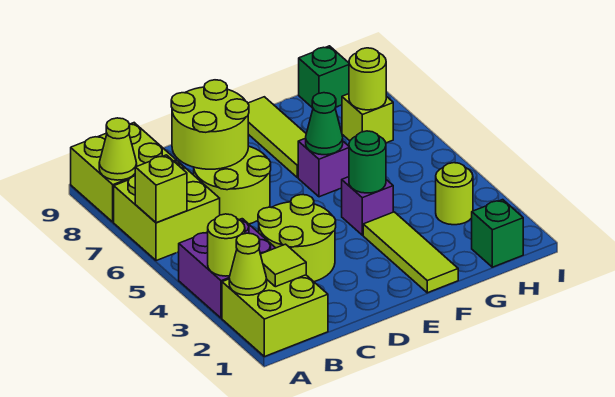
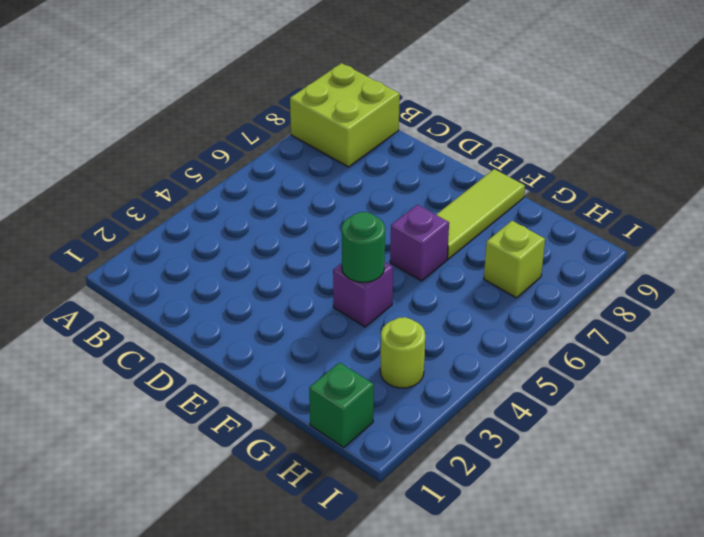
none -> lime brick A1:B2 level 1
none -> purple brick A3:B4 level 1
none -> lime brick A6:B7 level 1

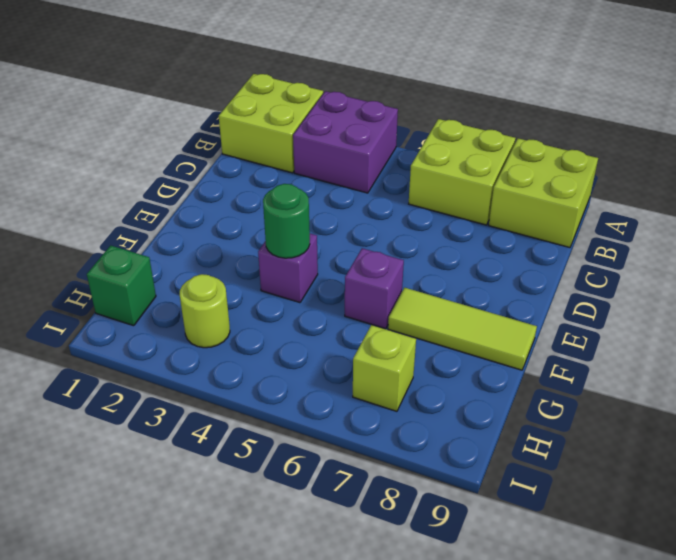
none -> lime round brick C3:D4 level 1
none -> lime round brick C6:D7 level 1
none -> lime tile F1:F3 level 1

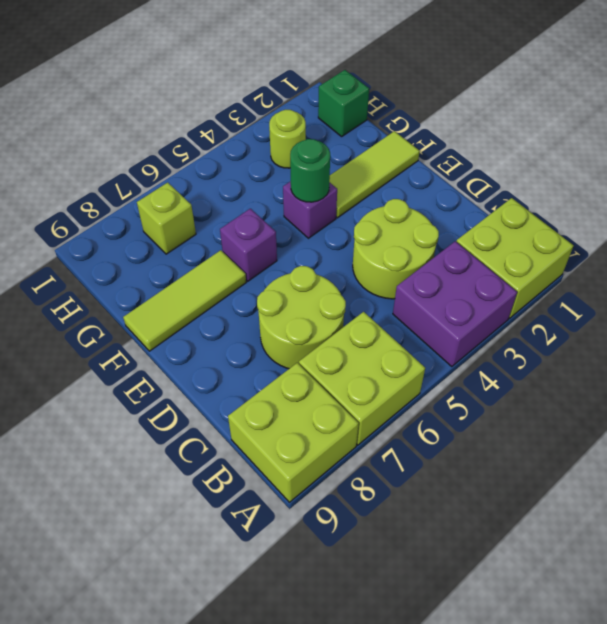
none -> green brick H9 level 1
none -> lime cone A2 level 2
none -> lime round brick A3 level 2

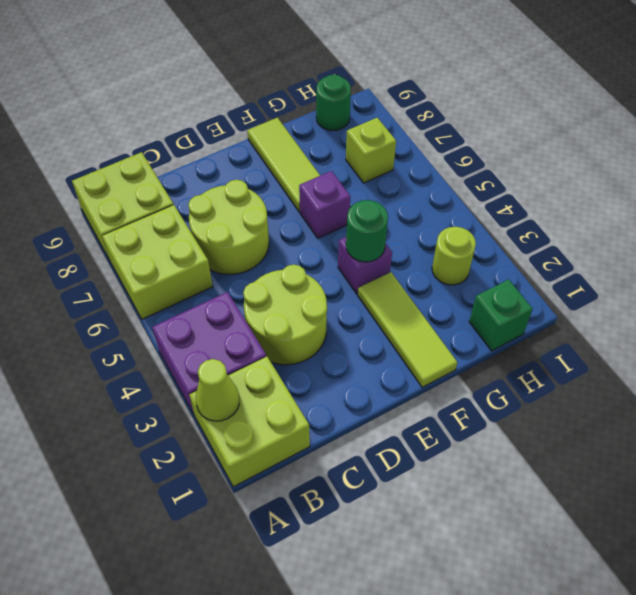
green round brick H9 level 1 -> green brick H9 level 1
none -> lime round brick A3 level 2
none -> lime brick A6 level 2
none -> lime cone A8 level 2

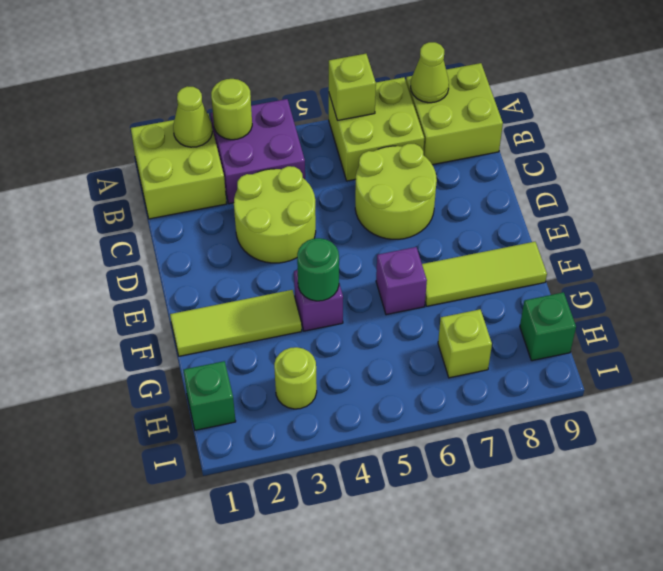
none -> lime tile B2 level 2
none -> lime round brick C7:D8 level 2
none -> green cone F6 level 2

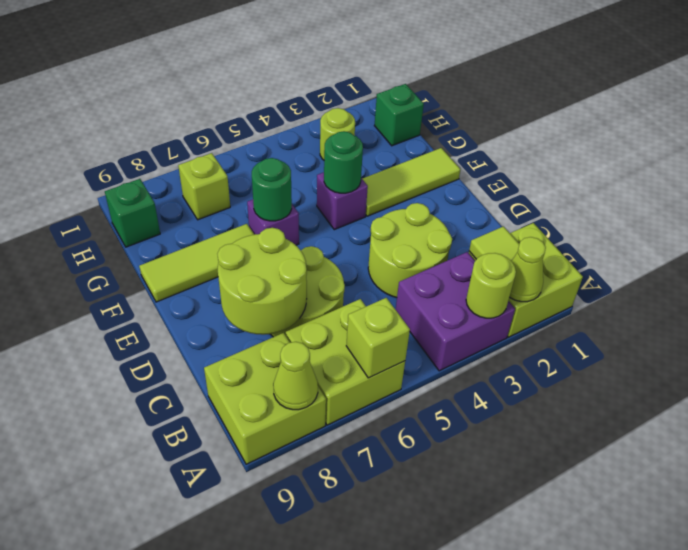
green round brick F6 level 2 -> green cone F6 level 2
none -> lime round brick H7 level 2

